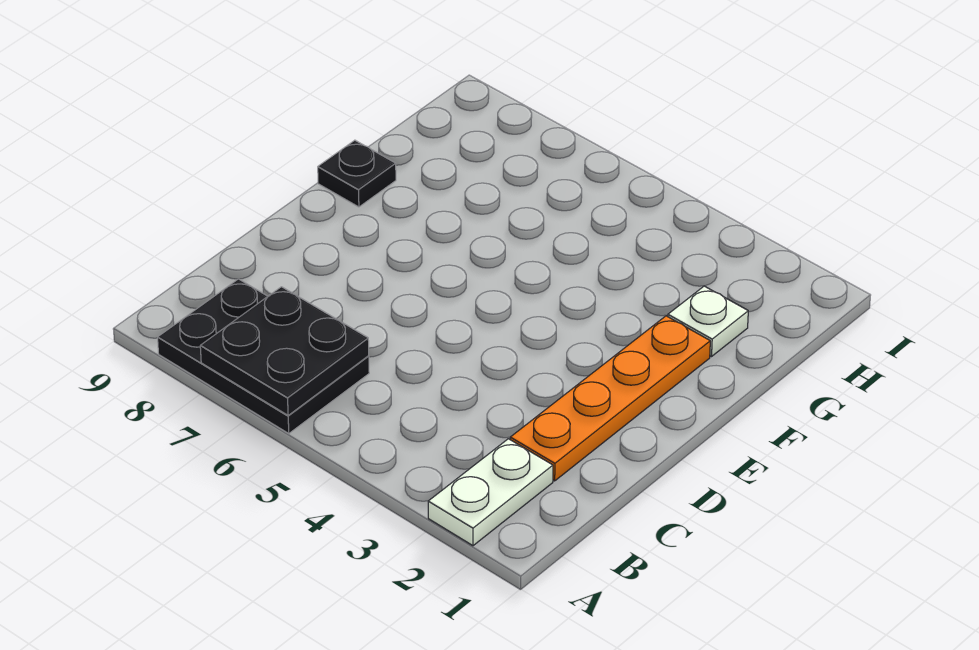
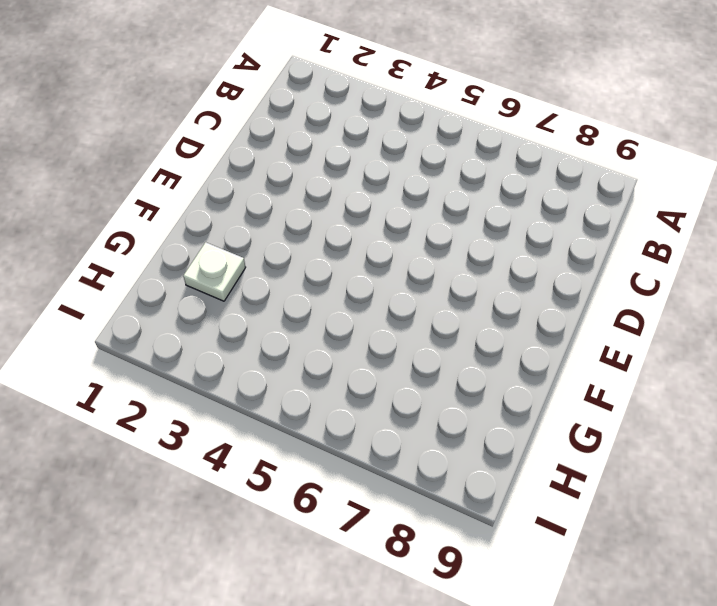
none -> white plate A2:B2 level 1
none -> black plate A6:B8 level 1

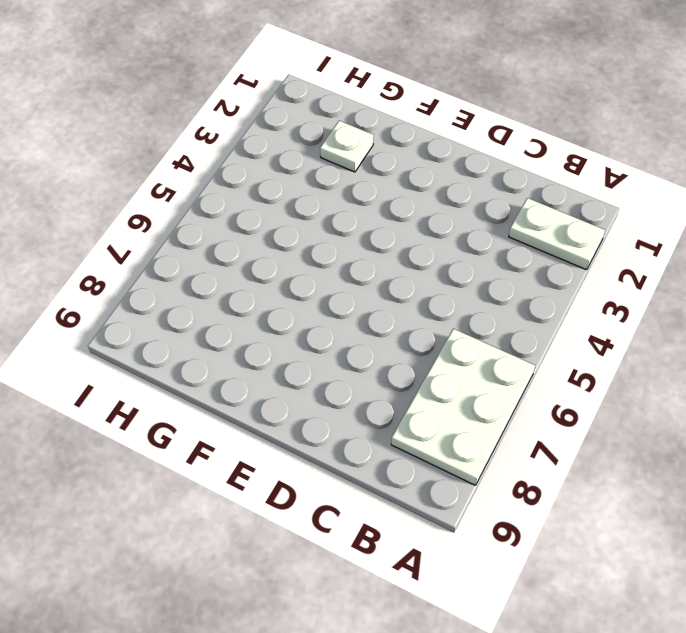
white plate A6:B8 level 1 -> black plate A6:B8 level 1
none -> orange plate C2:F2 level 1
none -> black plate F9 level 1

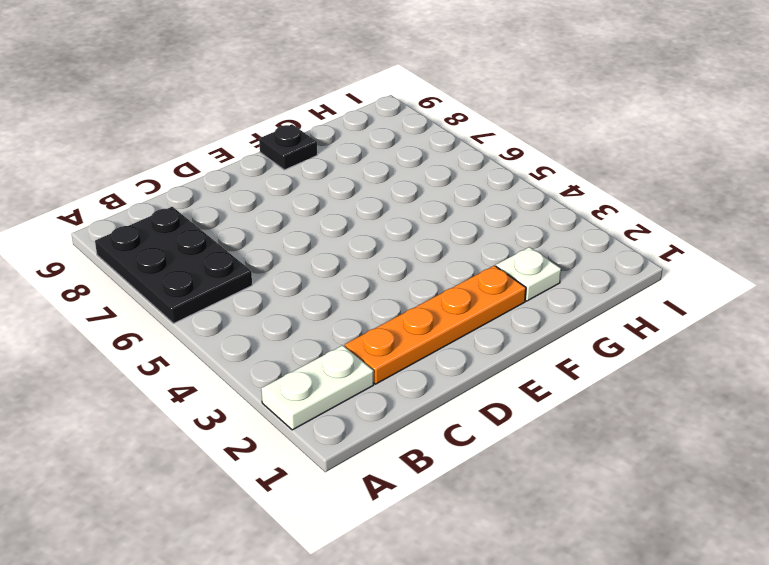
none -> black plate A6:B7 level 2

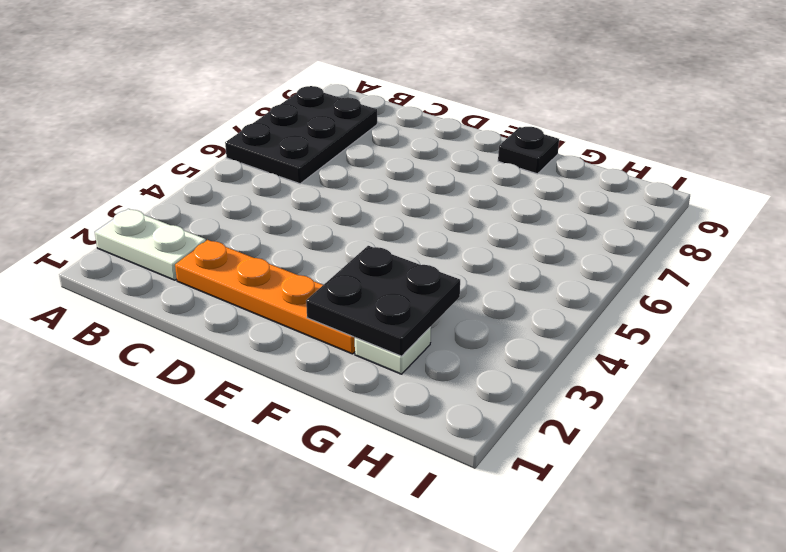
black plate F2:G3 level 2 -> black plate A6:B7 level 2

